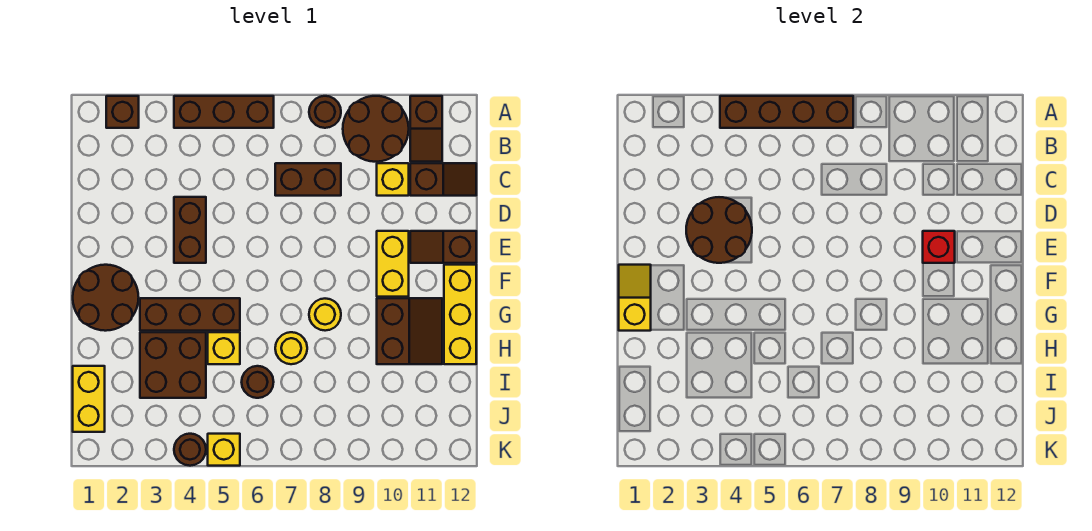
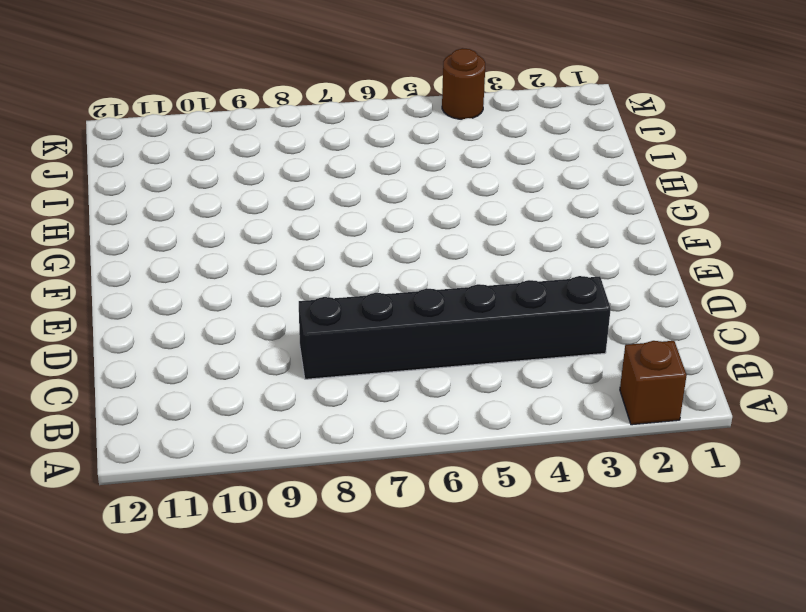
black brick C3:C8 level 1 -> brown brick C7:C8 level 1
none -> brown brick A4:A6 level 1
none -> brown round brick A8 level 1
none -> brown round brick A9:B10 level 1

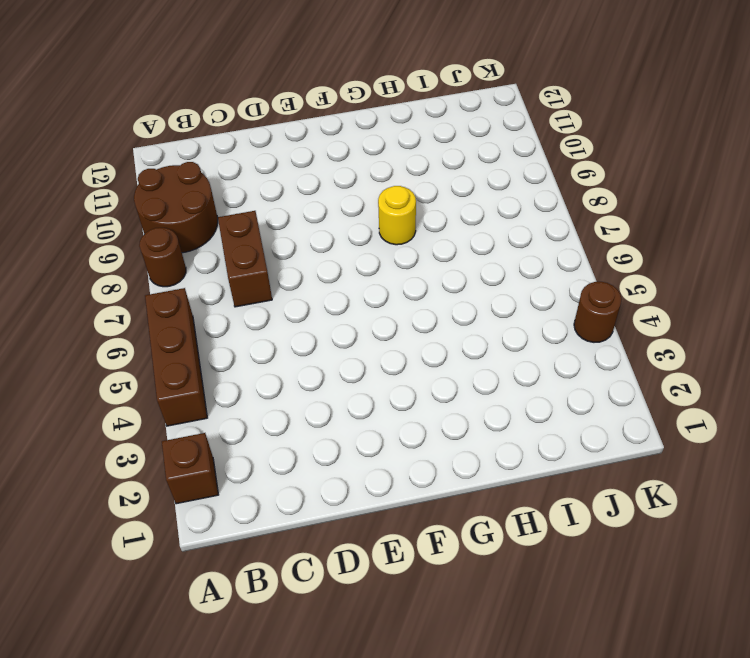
none -> brown slope A11:B11 level 1 top A
none -> yellow brick C10 level 1
none -> brown slope C11:C12 level 1 top 11

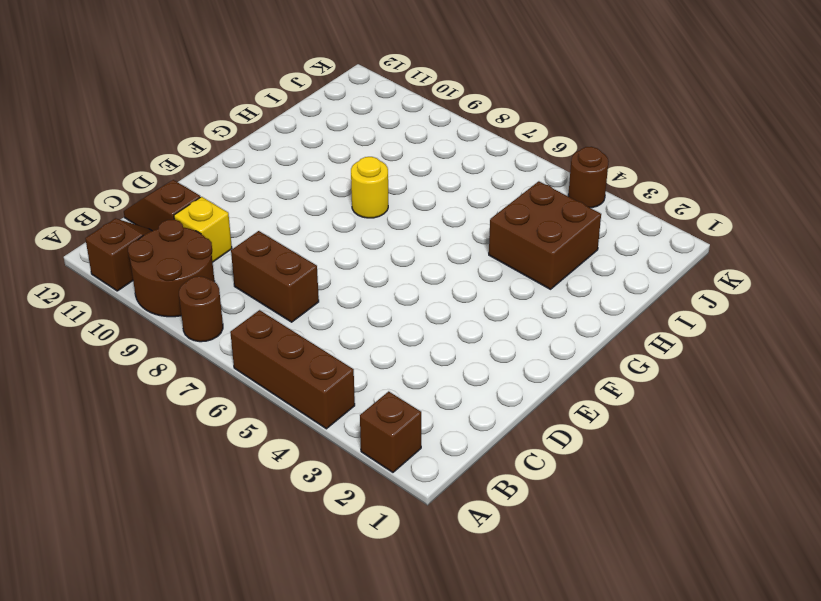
none -> brown brick D4:E4 level 1
none -> yellow brick E10:F10 level 1
none -> brown slope E11:E12 level 1 top 12

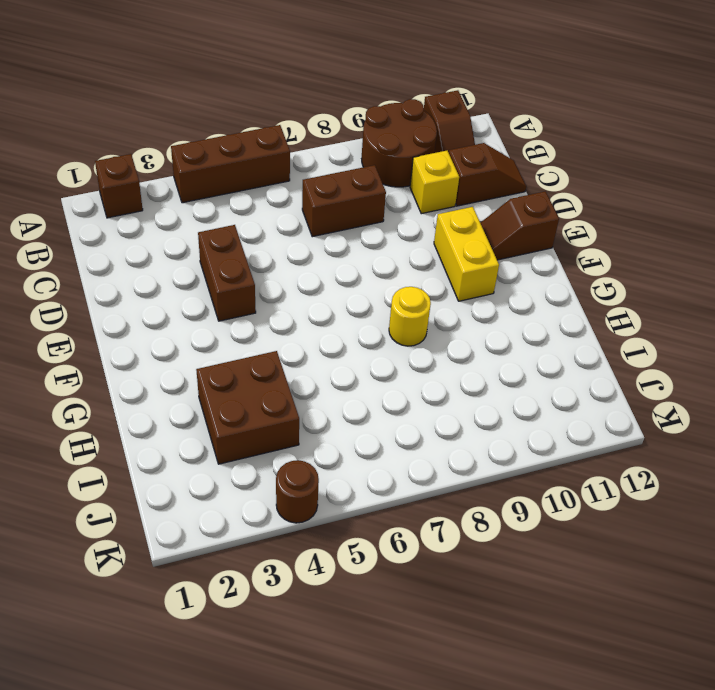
none -> brown round brick A8 level 1
none -> brown round brick F1:G2 level 1
none -> yellow brick F12:H12 level 1

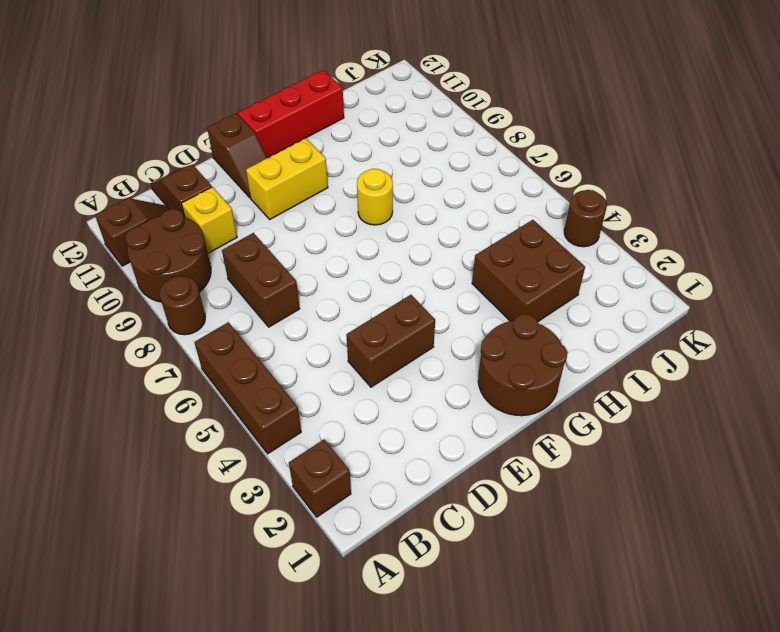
red brick F12:H12 level 1 -> yellow brick F12:H12 level 1
none -> brown brick G3:G5 level 1
none -> brown slope G10:H11 level 1 top 10
none -> yellow brick H5 level 1

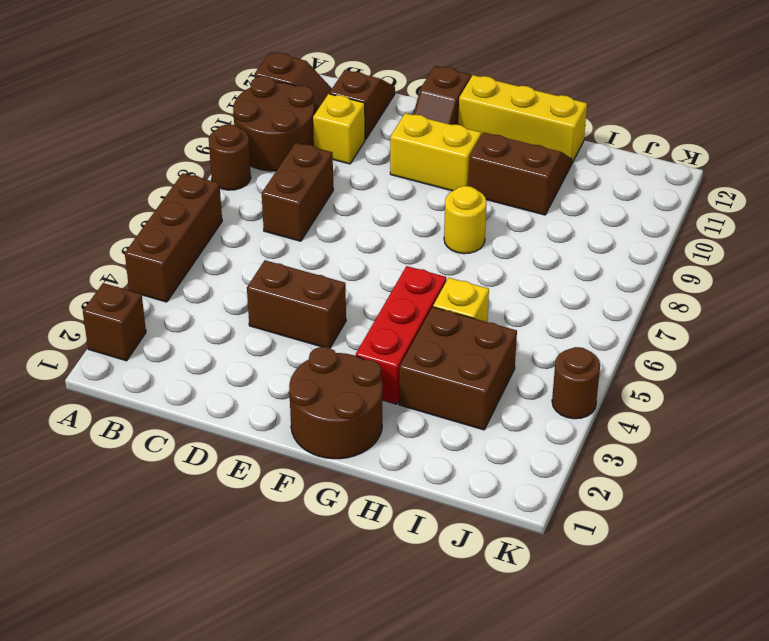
red brick G3:G5 level 1 -> brown brick G3:G5 level 1
none -> yellow round brick H7 level 1
none -> yellow brick I1:J1 level 1
none -> brown round brick I6 level 1

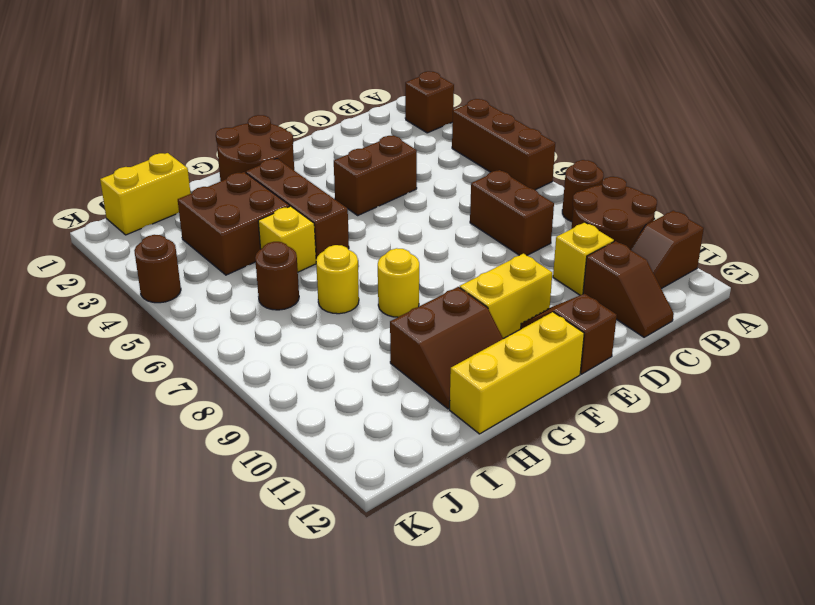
none -> yellow brick K5 level 1
none -> brown brick A4:A7 level 2
none -> brown round brick D3:E4 level 2

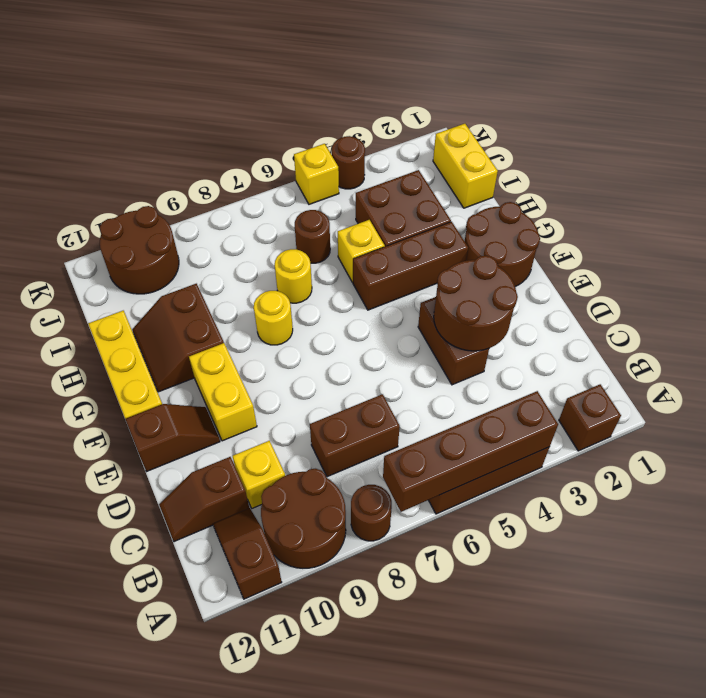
brown round brick J10:K11 level 1 -> none
none -> red brick E10 level 2
none -> yellow slope F1:G1 level 2 top G

